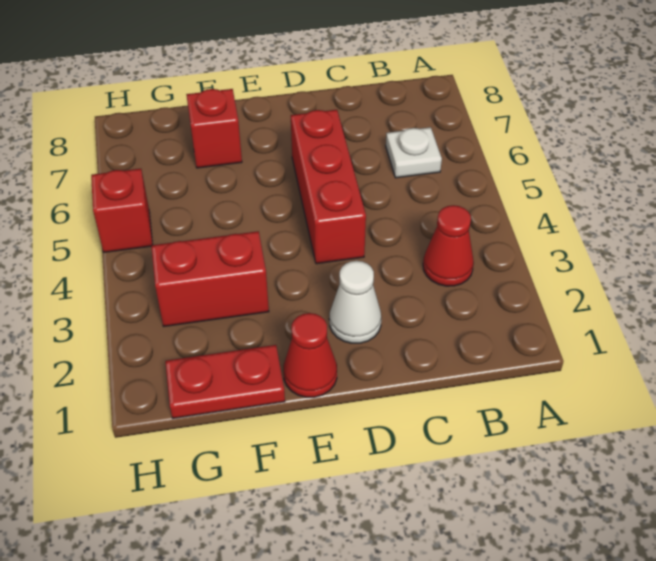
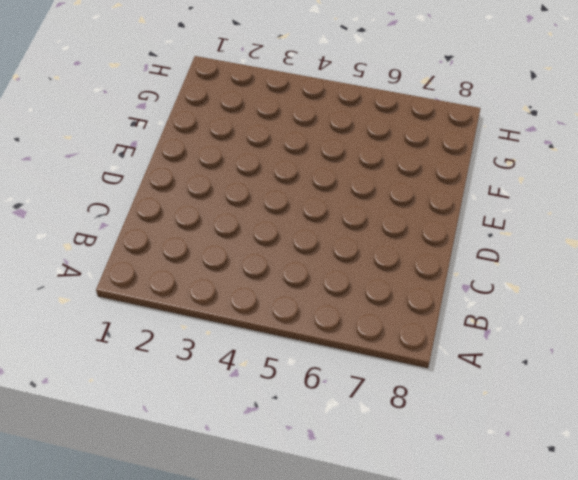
none -> red cone B3 level 1
none -> white plate B6 level 1

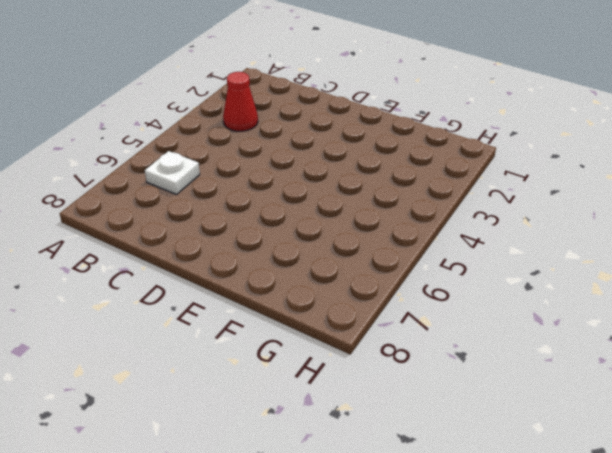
none -> white cone D2 level 1
none -> red brick D4:D6 level 1

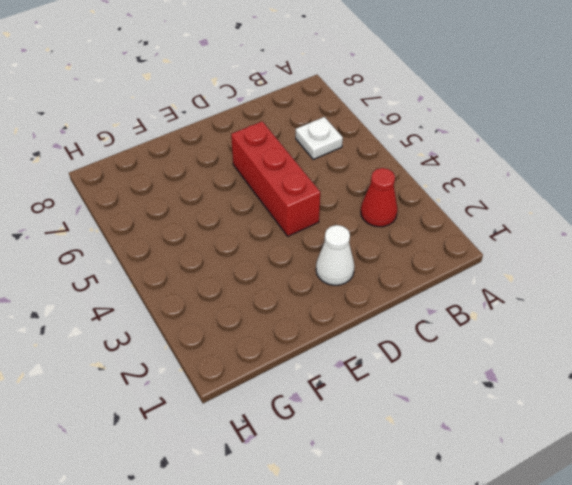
none -> red cone E1 level 1
none -> red plate F1:G1 level 1

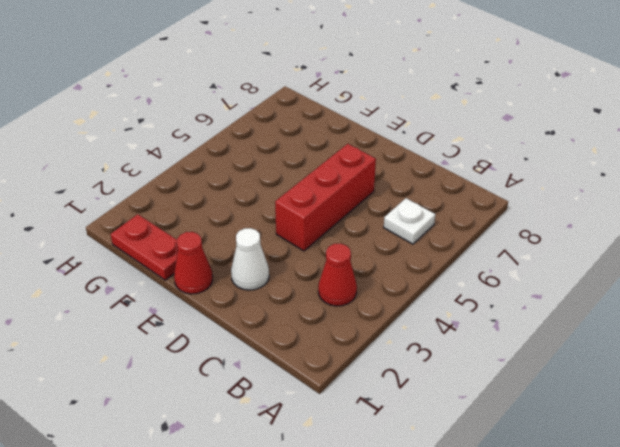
none -> red brick F3:G3 level 1
none -> red brick F7 level 1

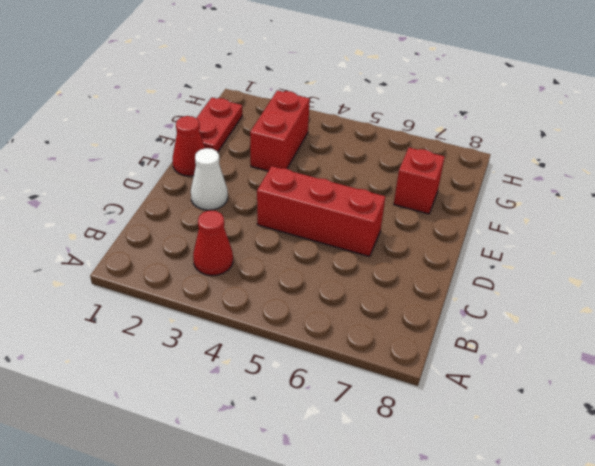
none -> white plate B6 level 1
none -> red brick H5 level 1

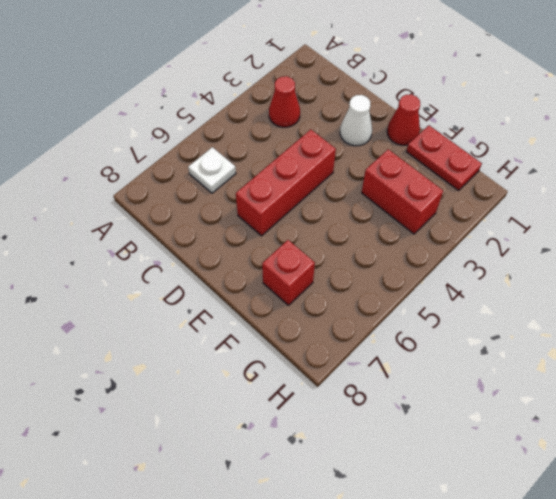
none -> red brick H5 level 1

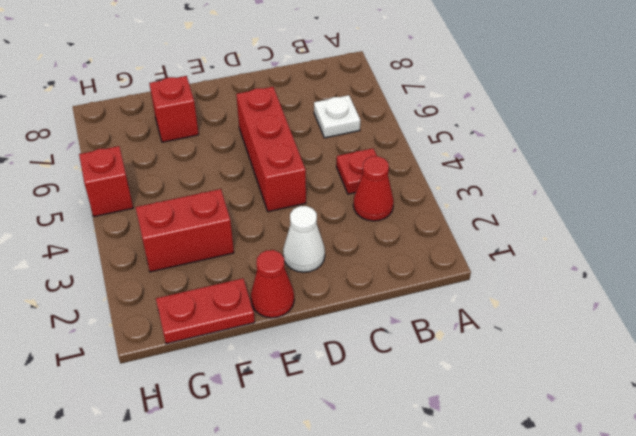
red plate B4 level 1 -> none

